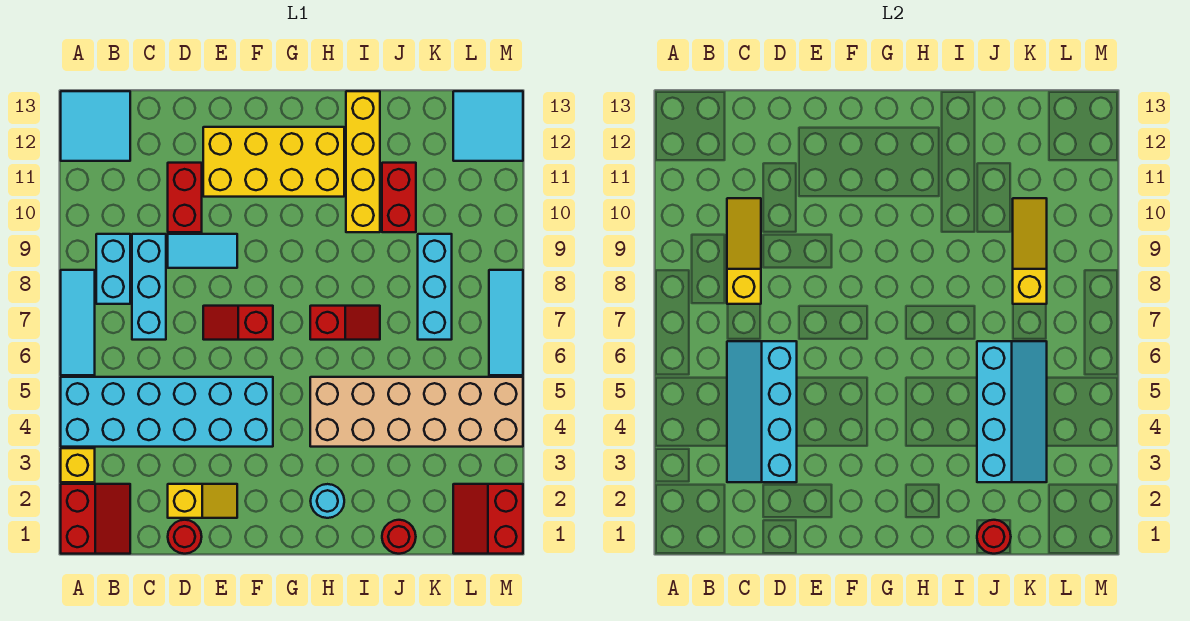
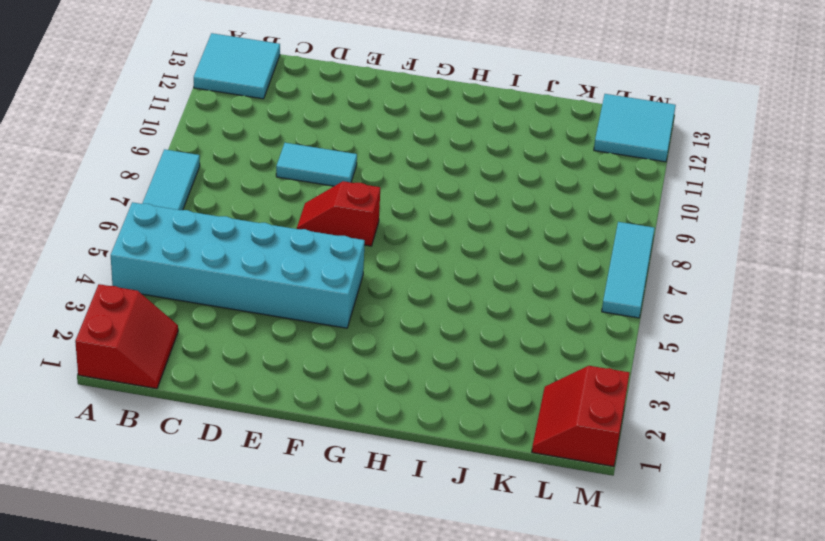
none -> yellow brick A3 level 1
none -> cyan brick B8:B9 level 1
none -> cyan brick C7:C9 level 1

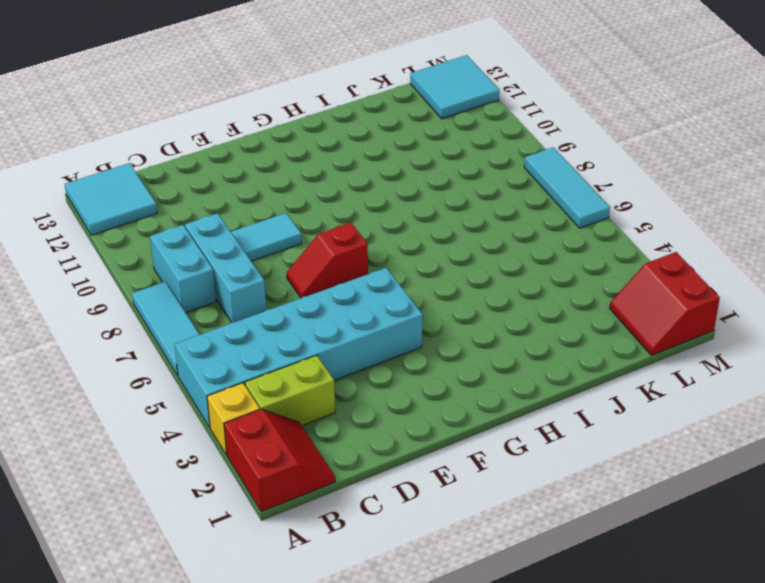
lime brick B3:C3 level 1 -> none
none -> red round brick D1 level 1
none -> yellow slope D2:E2 level 1 top D
none -> red brick D10:D11 level 1

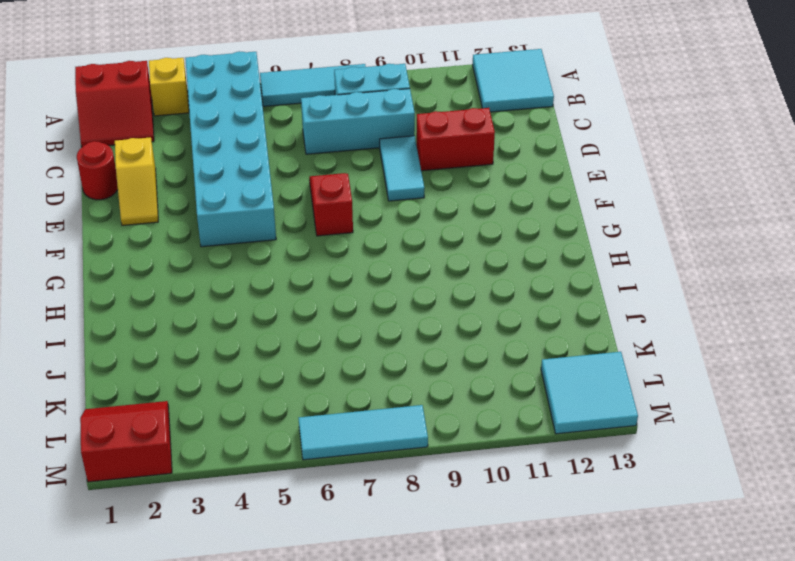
none -> yellow brick E11:H12 level 1
none -> cyan round brick H2 level 1
none -> tan brick H4:M5 level 1

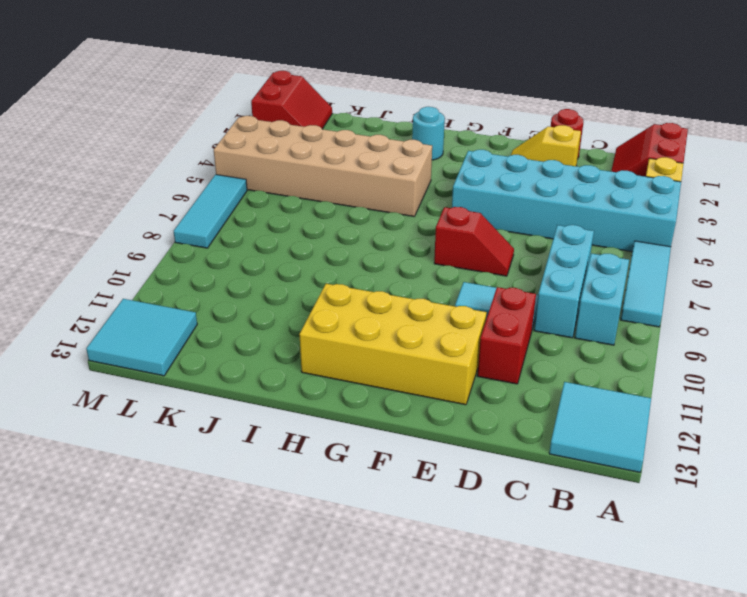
none -> red slope H7:I7 level 1 top H
none -> yellow brick I10:I13 level 1
none -> red round brick J1 level 1

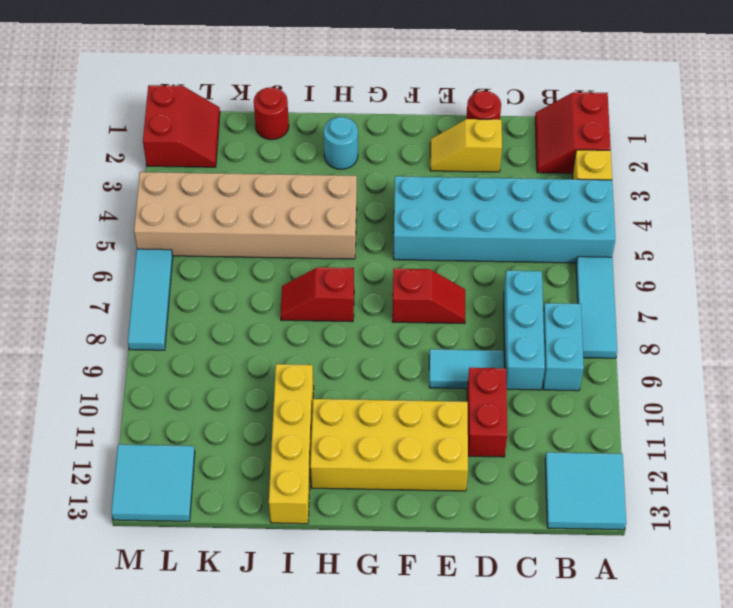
none -> red brick J10:J11 level 1
none -> cyan brick K7:K9 level 1
none -> cyan slope C3:D6 level 2 top D

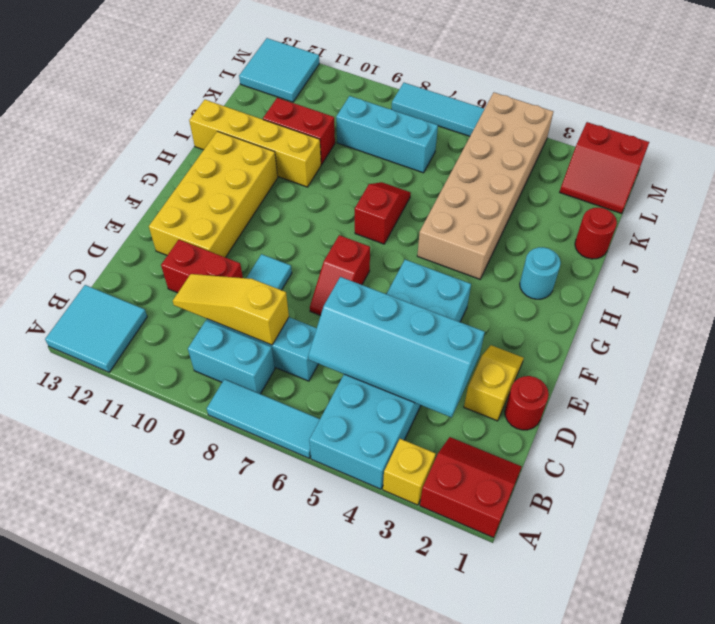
none -> red round brick J1 level 2
none -> cyan slope J3:K6 level 2 top J
none -> yellow slope K8:K10 level 2 top 8

